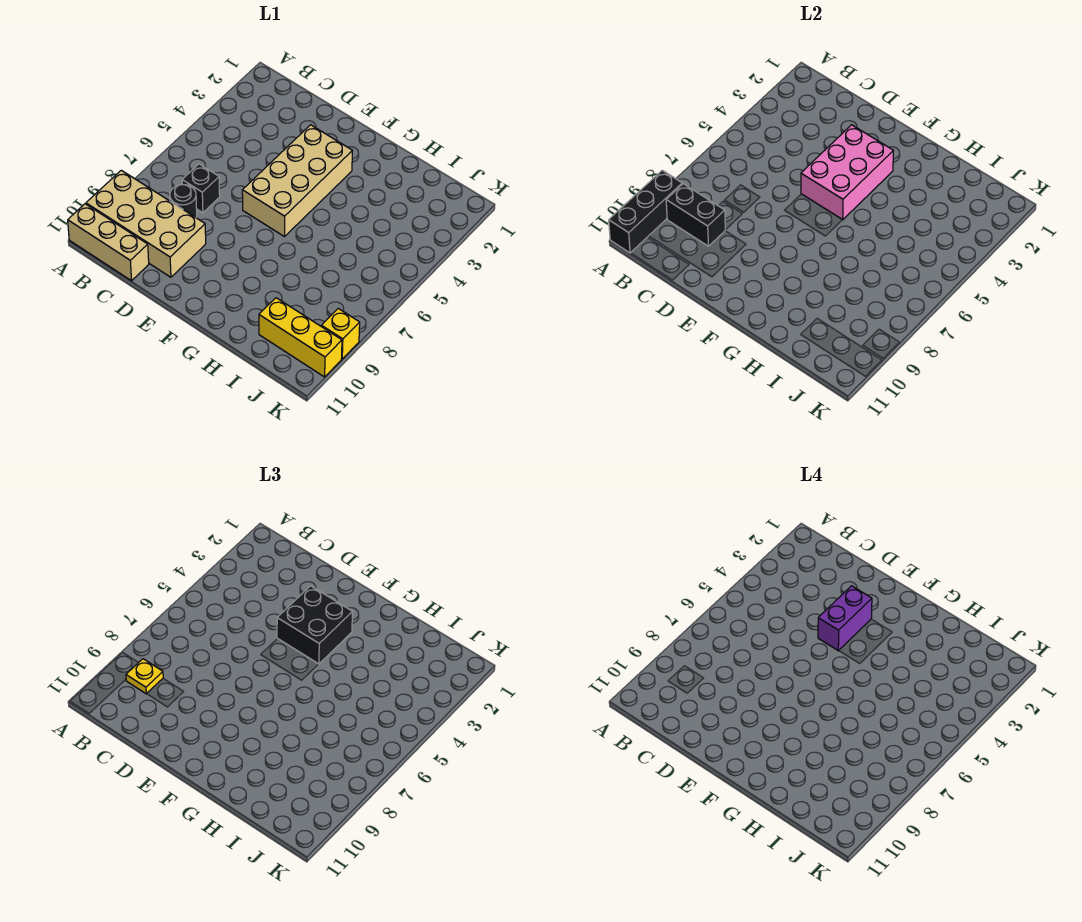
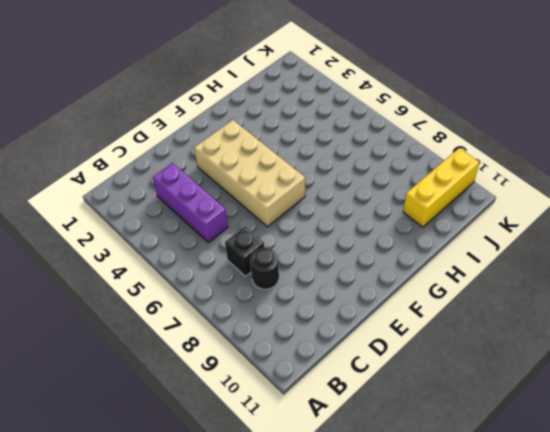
purple brick C3:C5 level 1 -> none
none -> tan brick A9:D10 level 1
none -> tan brick A11:C11 level 1
none -> yellow brick K9 level 1

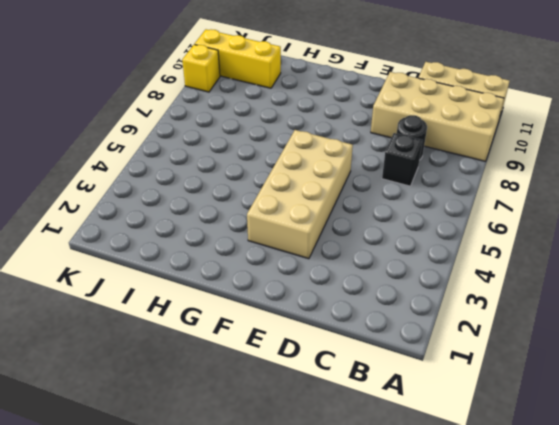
none -> black brick A9:A11 level 2
none -> black brick B9:C9 level 2
none -> pink brick E3:F5 level 2

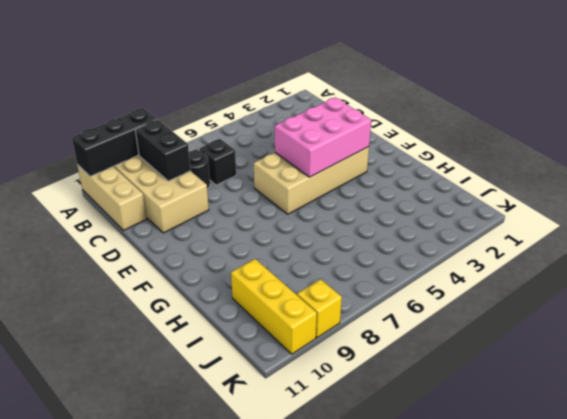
none -> yellow plate B9 level 3
none -> black brick E3:F4 level 3
none -> purple brick E3:E4 level 4

